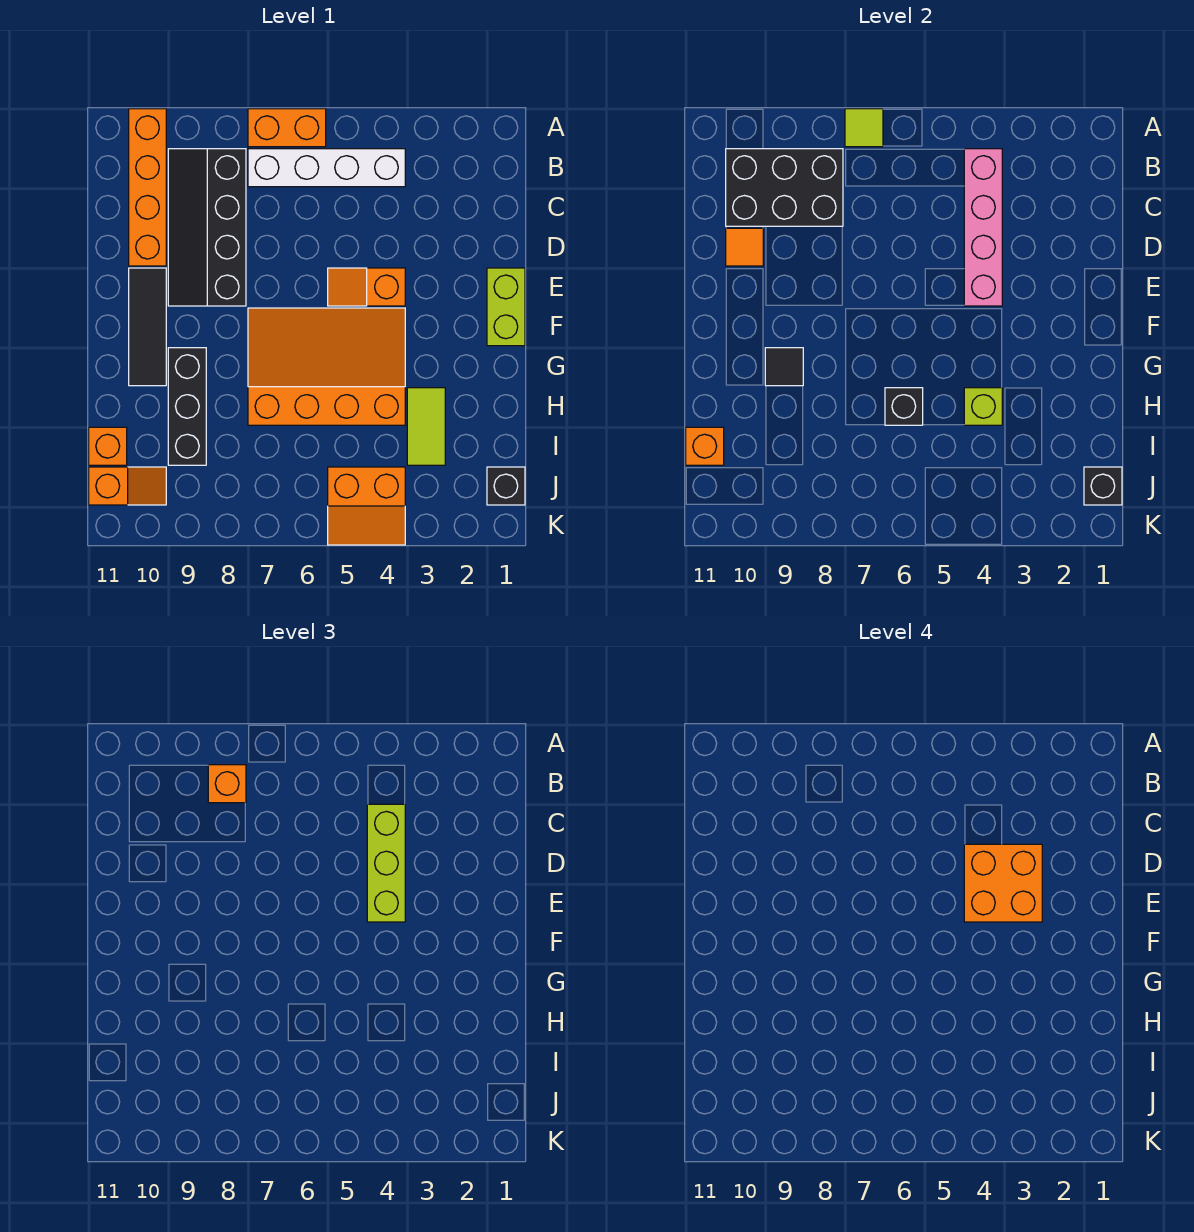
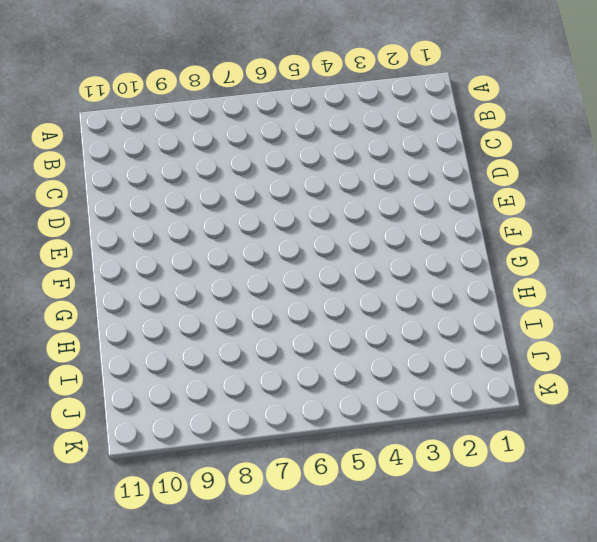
none -> orange brick A6:A7 level 1
none -> orange brick A10:D10 level 1
none -> white brick B4:B7 level 1

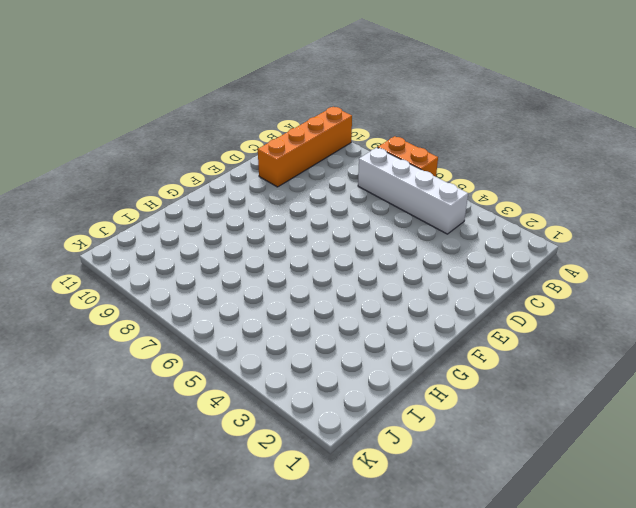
none -> black slope B8:E9 level 1 top 8
none -> lime brick E1:F1 level 1
none -> orange slope E4:E5 level 1 top 4

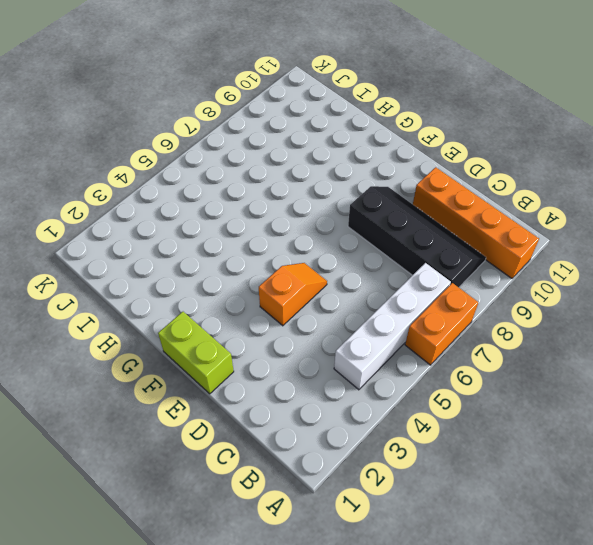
none -> black tile E10:G10 level 1
none -> orange slope F4:H7 level 1 top H
none -> black brick G9:I9 level 1

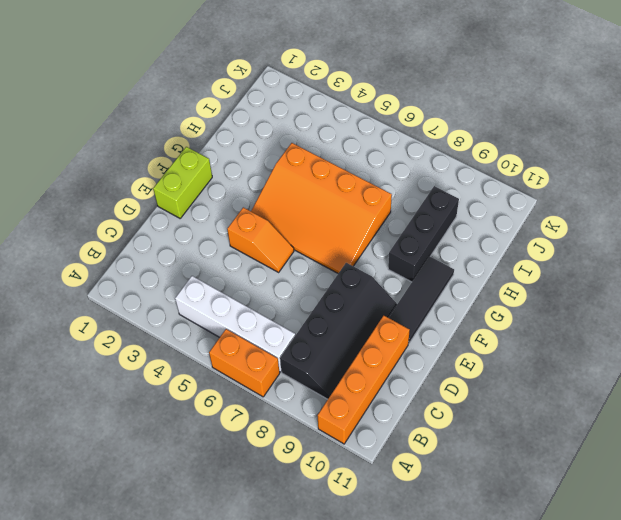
none -> lime tile H3:I3 level 1
none -> orange brick I11 level 1
none -> black brick J1 level 1

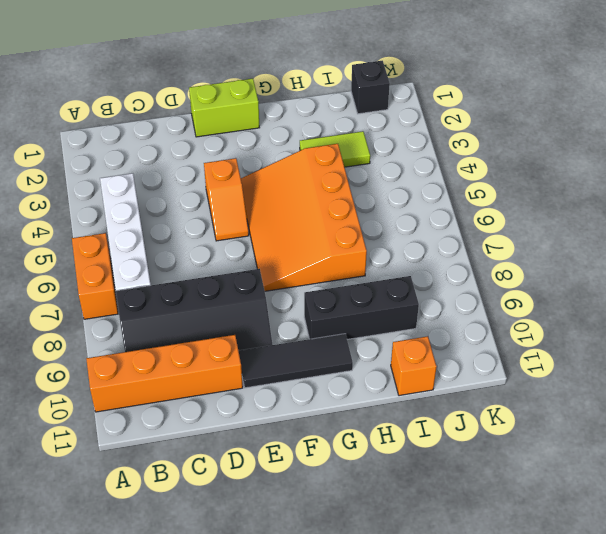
none -> orange slope J4:K5 level 1 top J
none -> orange slope J10:J11 level 1 top 11
none -> lime tile A7 level 2

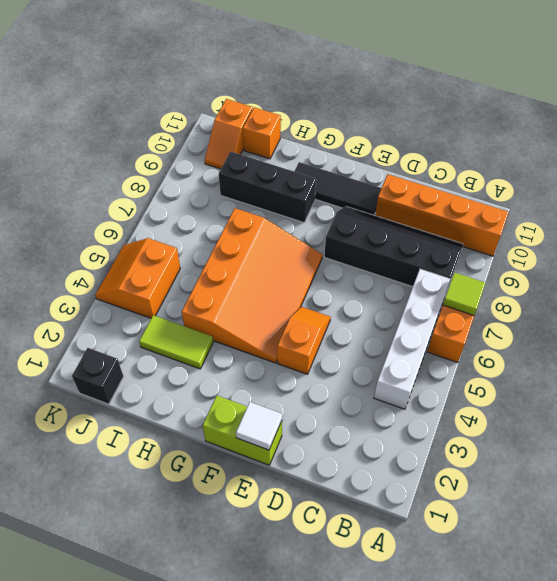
white tile E1 level 2 -> none
none -> pink brick B4:E4 level 2
none -> black brick B8:C10 level 2
none -> orange tile D10 level 2

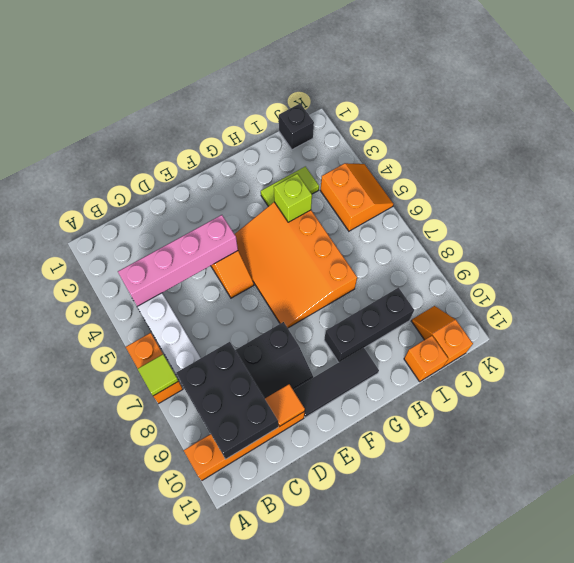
none -> lime brick E1:F1 level 1
none -> black tile G9 level 2
none -> black brick H6 level 2

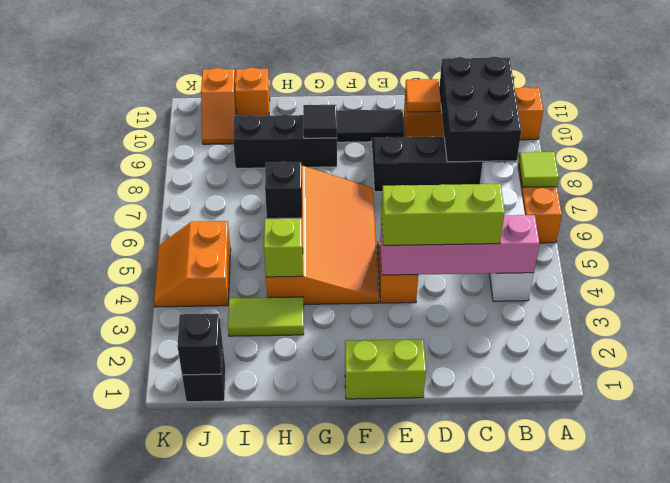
none -> orange brick I11 level 2
none -> orange brick B8 level 3
none -> orange brick D3:E4 level 4

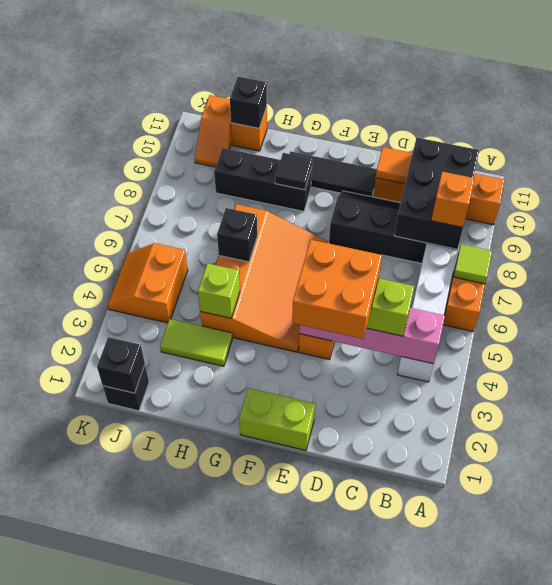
black brick I11 level 2 -> orange brick I11 level 2

